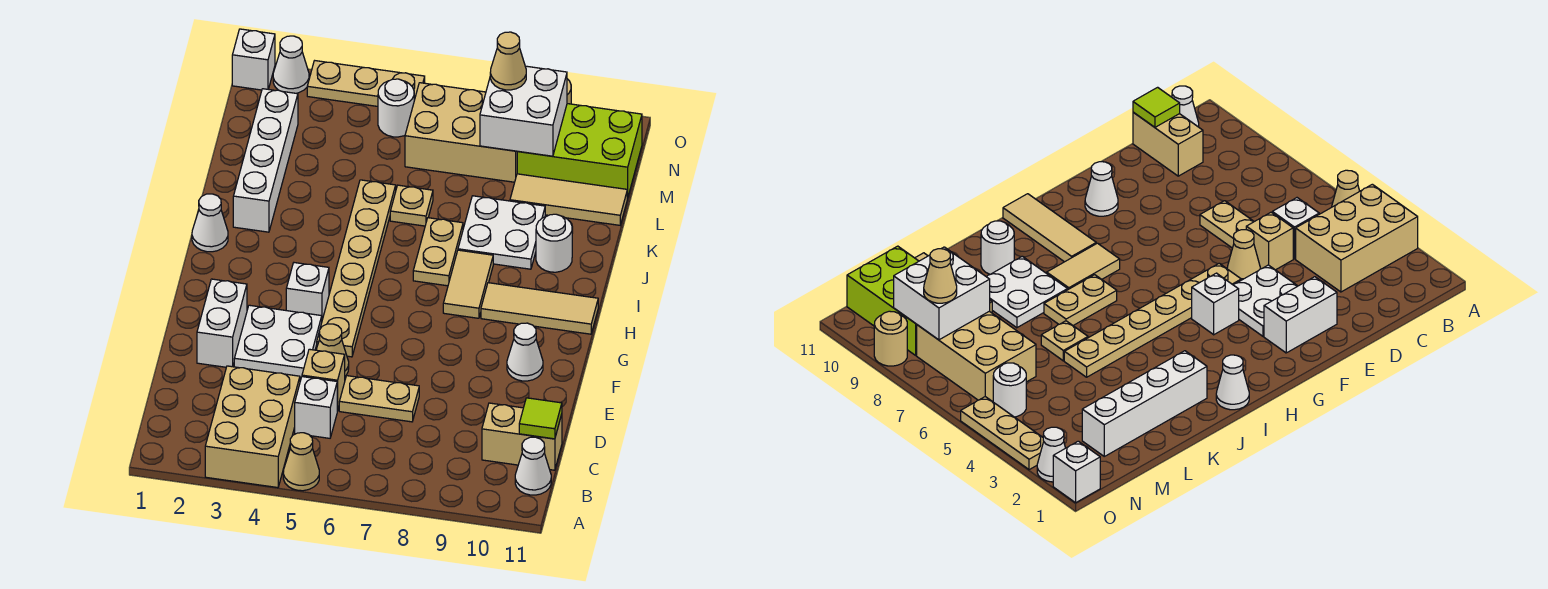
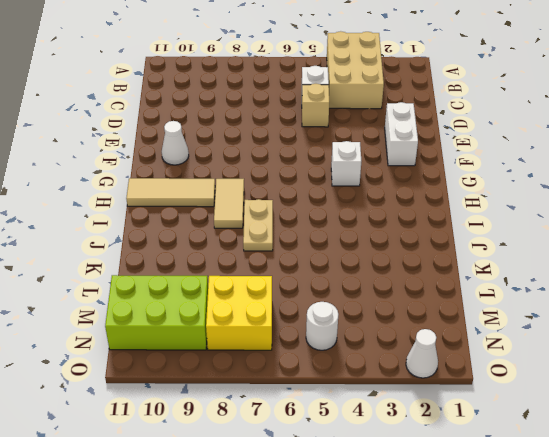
yellow brick M7:N8 level 1 -> tan brick M6:N8 level 1
none -> tan cone A5 level 1
none -> white cone B11 level 1
none -> tan brick C10:C11 level 1
none -> tan plate D6:D7 level 1

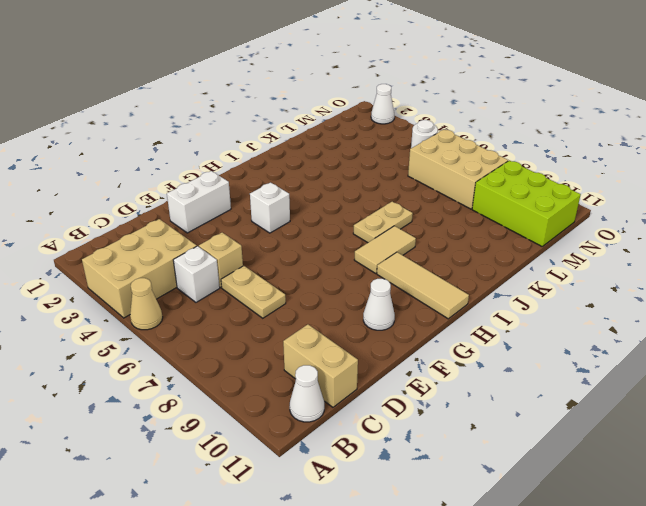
none -> white plate E3:F4 level 1
none -> tan cone E5 level 1
none -> tan plate F5:K5 level 1
none -> white cone I1 level 1

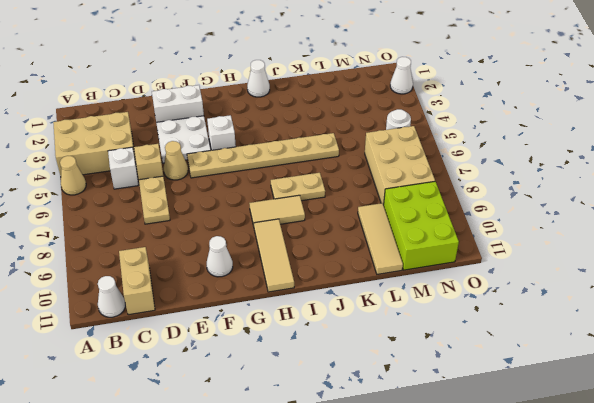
none -> white brick J2:M2 level 1
none -> white plate J8:K9 level 1
none -> white round brick J10 level 1
none -> tan plate K6 level 1

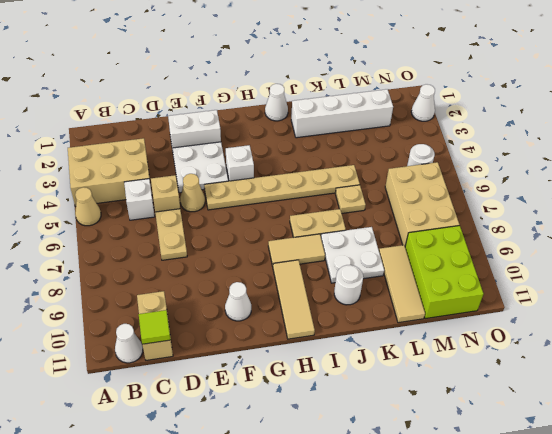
none -> white brick O1 level 1
none -> tan plate O3:O5 level 1
none -> tan round brick O9 level 1
none -> white brick M8:N9 level 2

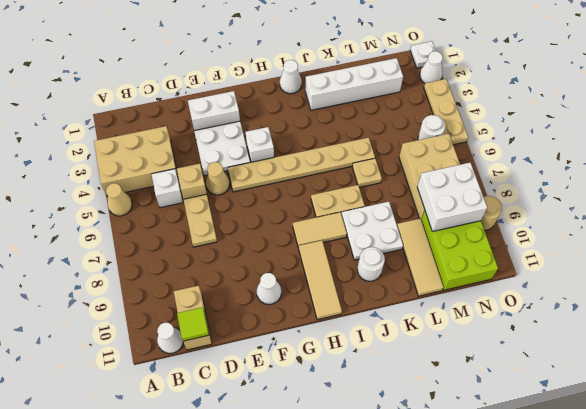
white plate O1 level 1 -> white brick O1 level 1
none -> tan cone N8 level 3

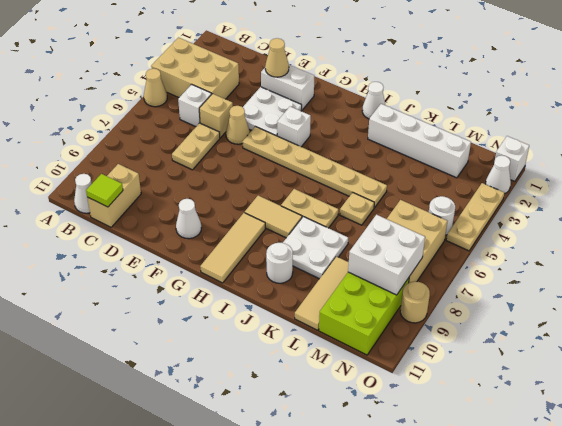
tan cone E2 level 2 -> tan cone N8 level 3

